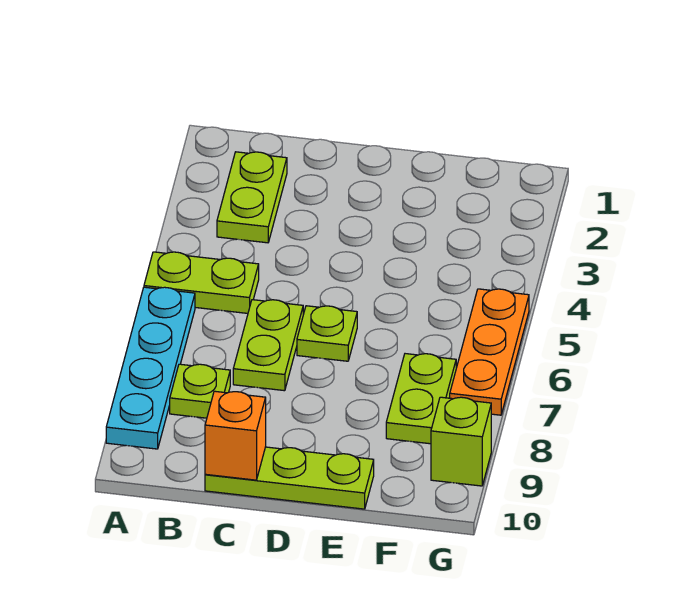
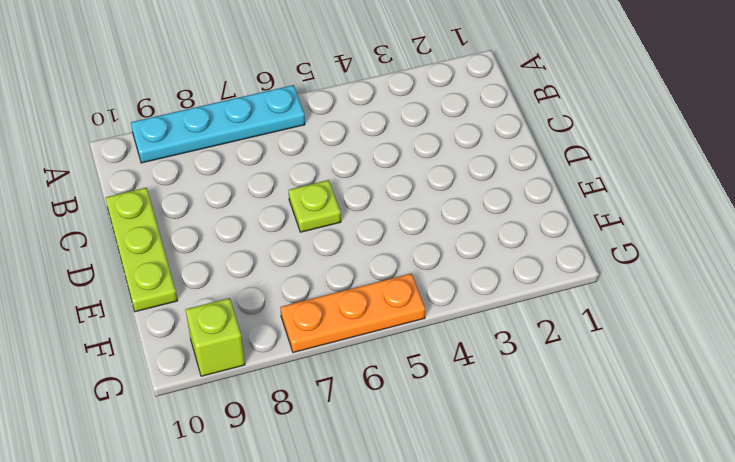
none -> lime plate A5:B5 level 1
none -> lime plate B2:B3 level 1

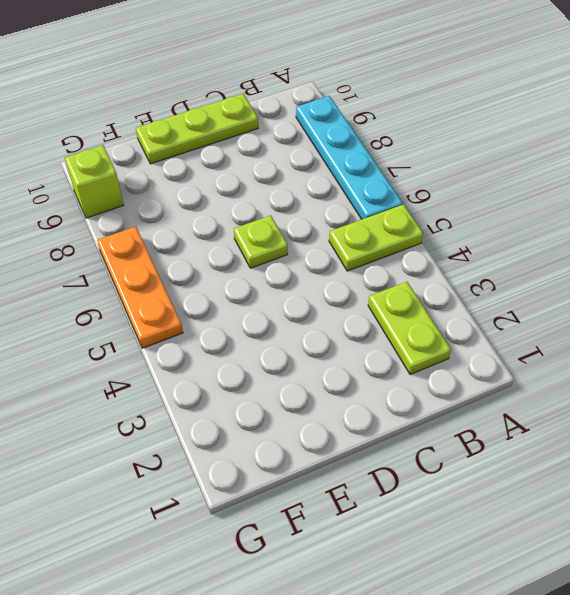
none -> lime plate B8 level 1
none -> lime plate C6:C7 level 1

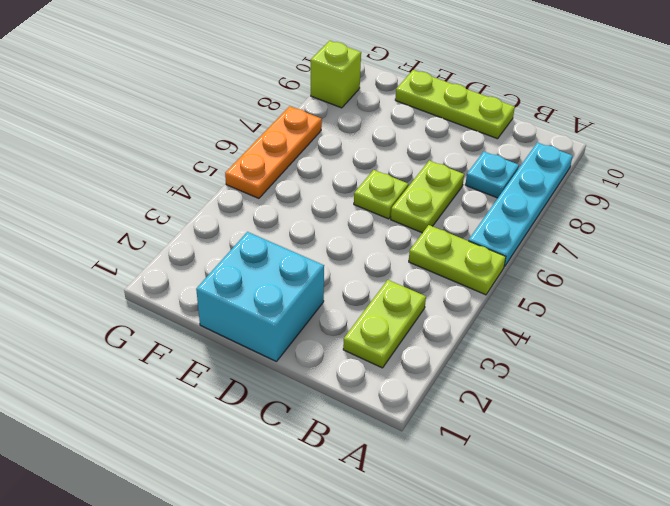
cyan plate B8 level 1 -> lime plate B8 level 1
cyan brick D1:E2 level 1 -> none
none -> lime plate F7:F8 level 1
none -> orange brick C10 level 2

